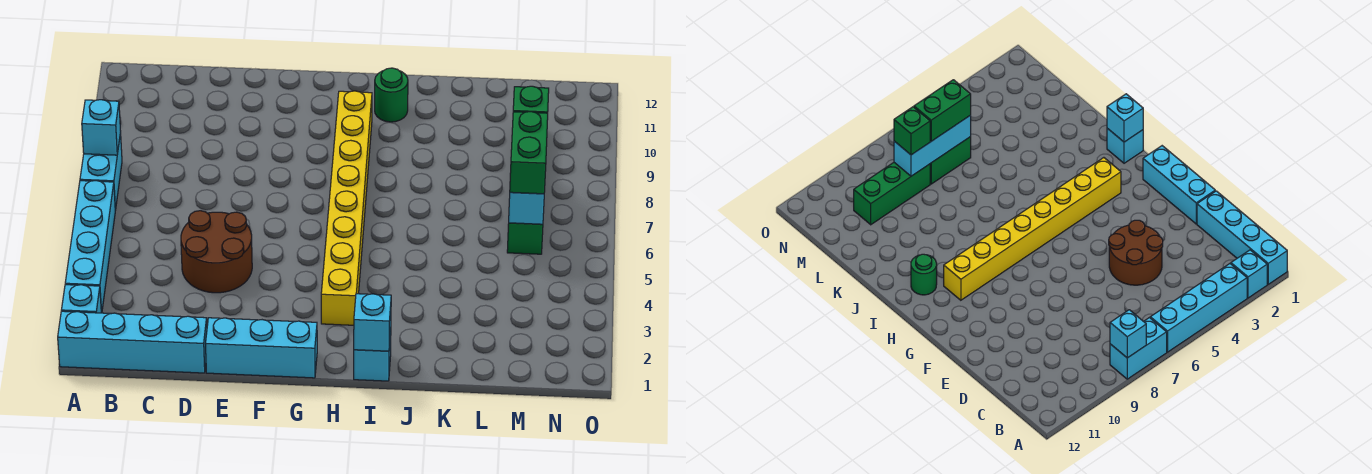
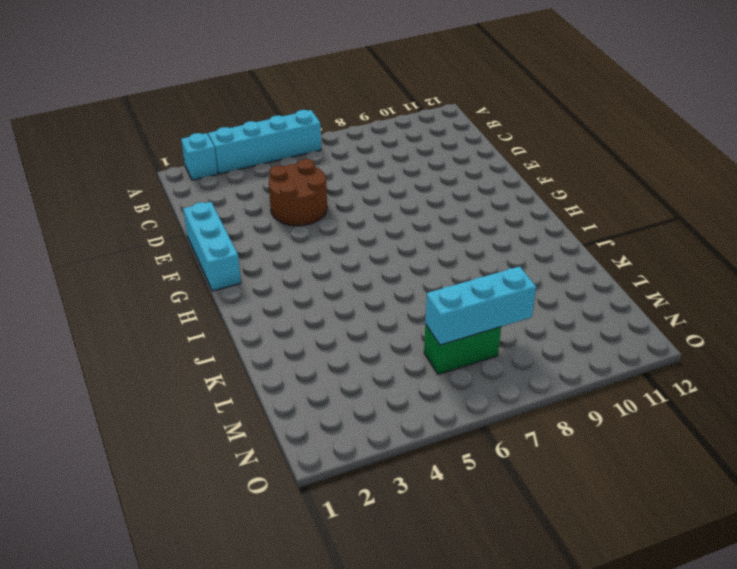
none -> cyan brick A1:D1 level 1
none -> cyan brick A7:A8 level 1
none -> yellow brick H3:H10 level 1

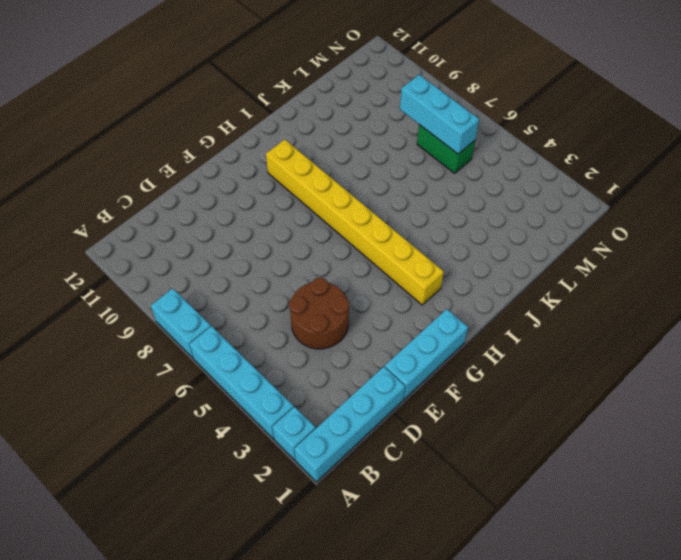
none -> cyan brick I1 level 1
none -> green round brick I11 level 1
none -> green brick M8:M10 level 1

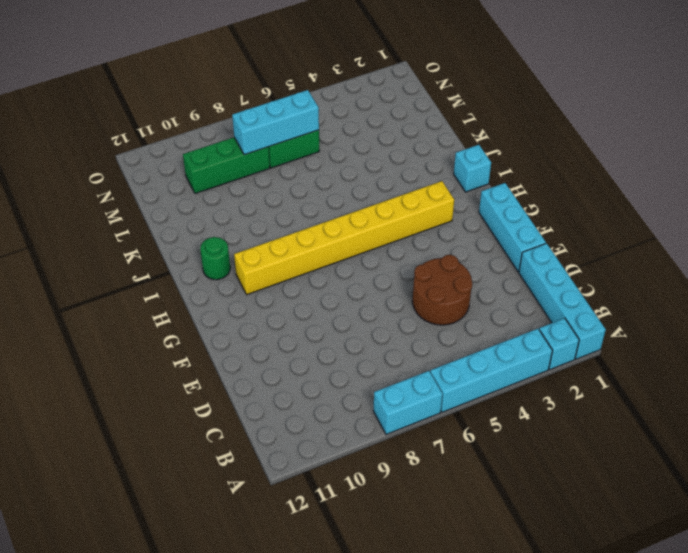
none -> cyan brick A8 level 2
none -> cyan brick I1 level 2
none -> green brick M6:M7 level 3

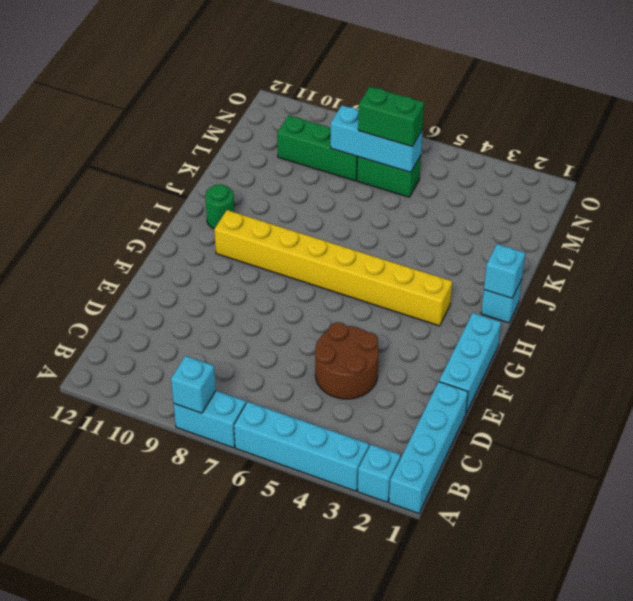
none -> green brick M8 level 3

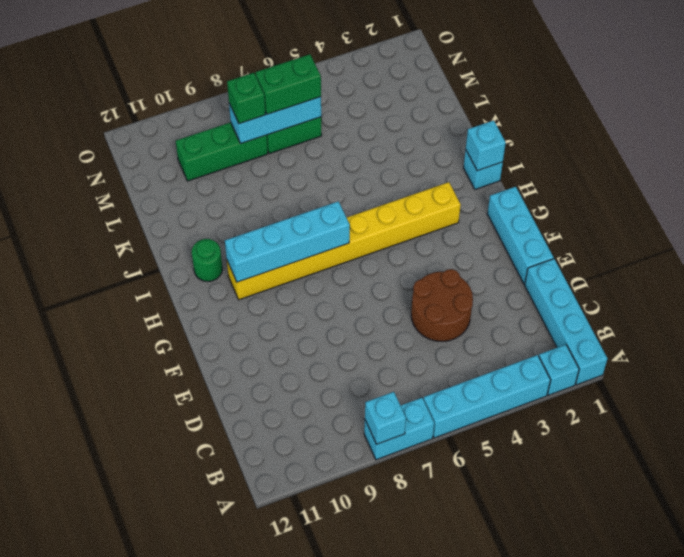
cyan brick H7:H10 level 2 -> none

